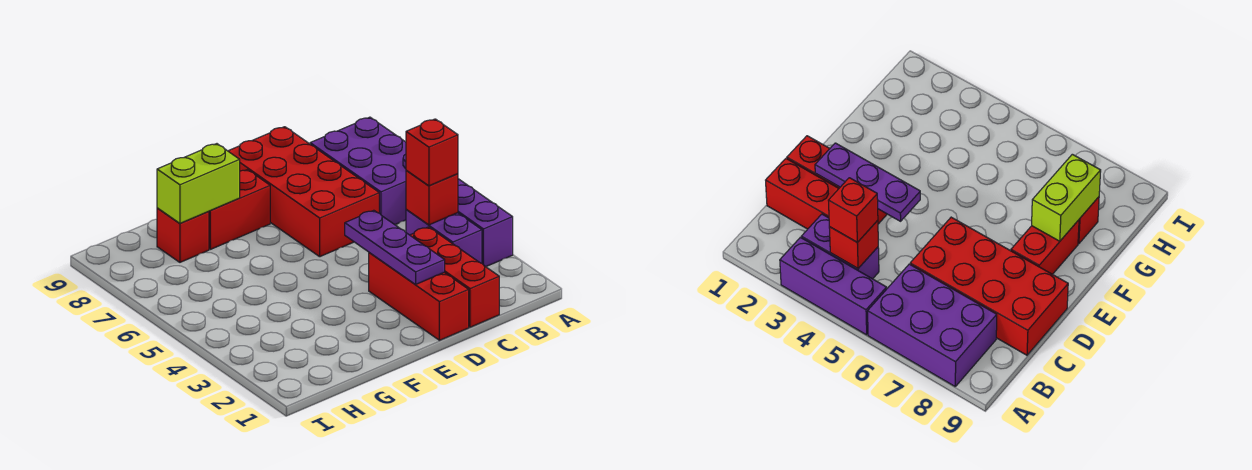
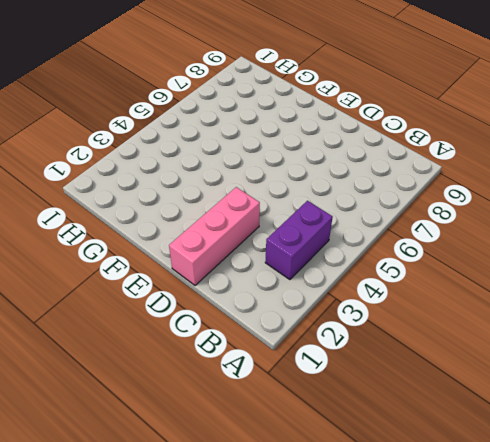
pink brick D1:D3 level 1 -> red brick D1:D3 level 1
none -> purple brick A3:A5 level 1
none -> purple brick A6:B8 level 1
none -> red brick C1:C3 level 1

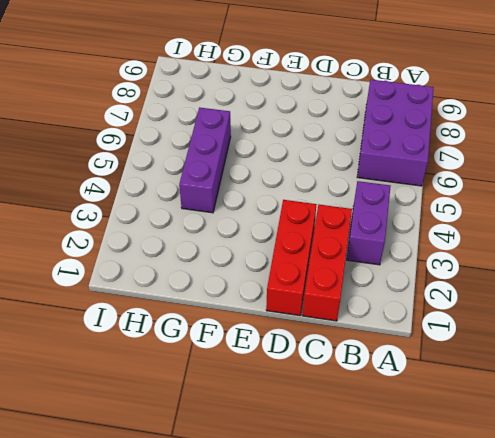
purple brick G4:G6 level 1 -> purple brick A3:A5 level 1
none -> red brick C6:D9 level 1
none -> red brick E8:F8 level 1
none -> red brick G8 level 1

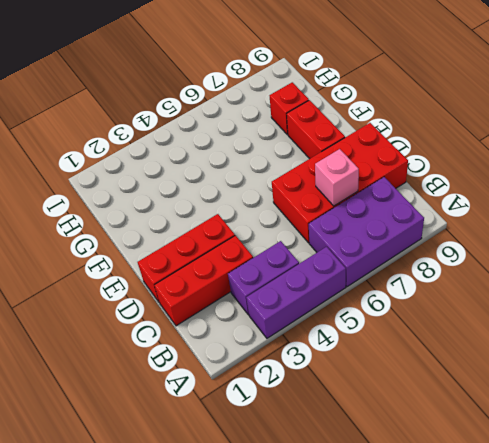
pink brick C7 level 2 -> none
none -> red brick B4 level 2
none -> purple plate D2:D4 level 2
none -> lime brick F8:G8 level 2

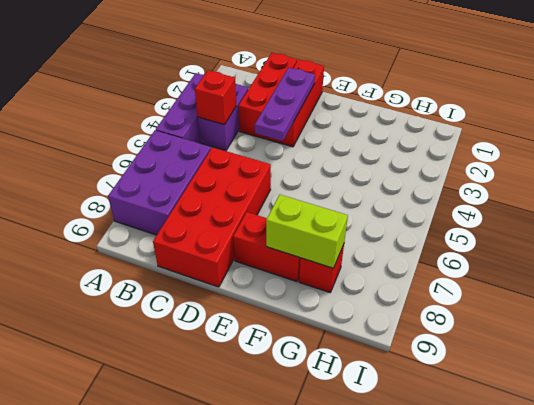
none -> red brick B4 level 3

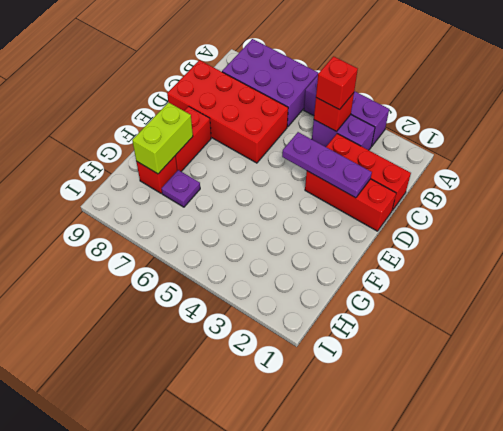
purple plate G7 level 1 -> none

